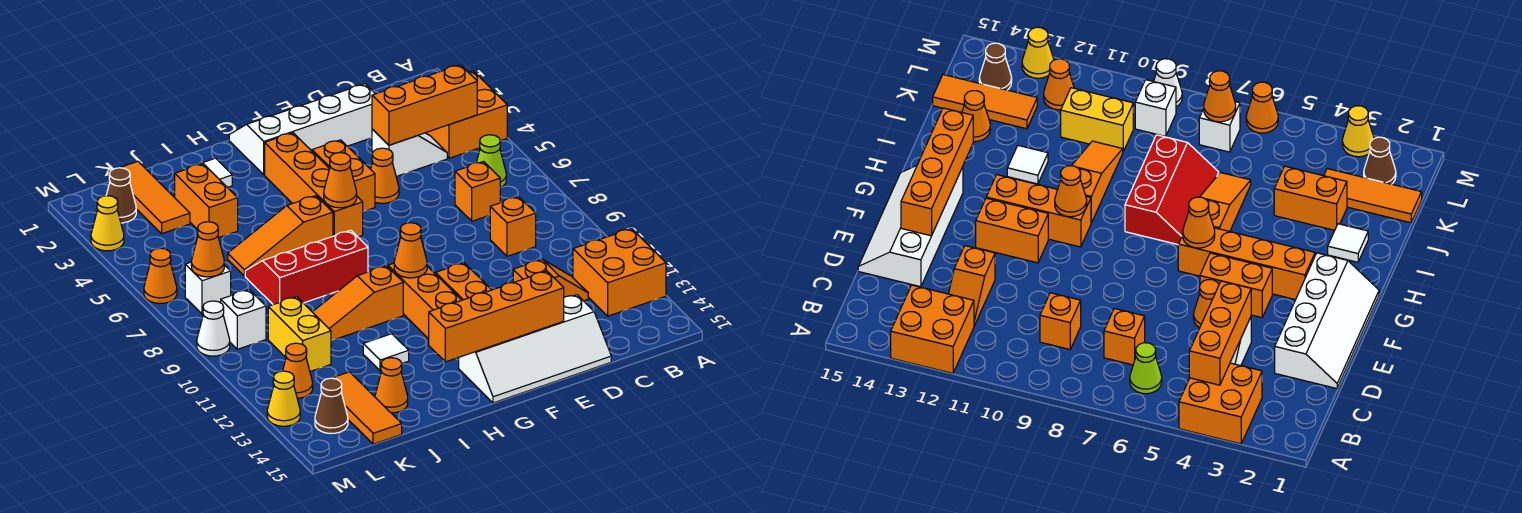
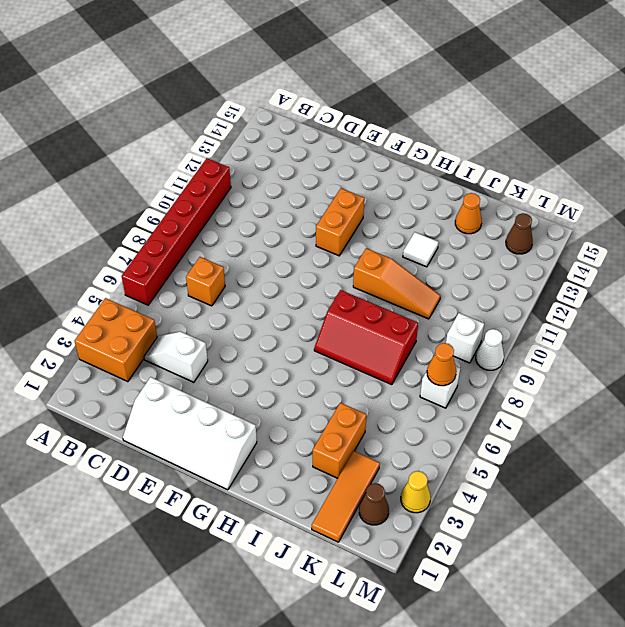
red brick A6:A11 level 1 -> none
none -> orange brick A12:B13 level 1
none -> lime cone B6 level 1
none -> orange brick C9 level 1
none -> orange slope C12:D12 level 1 top D

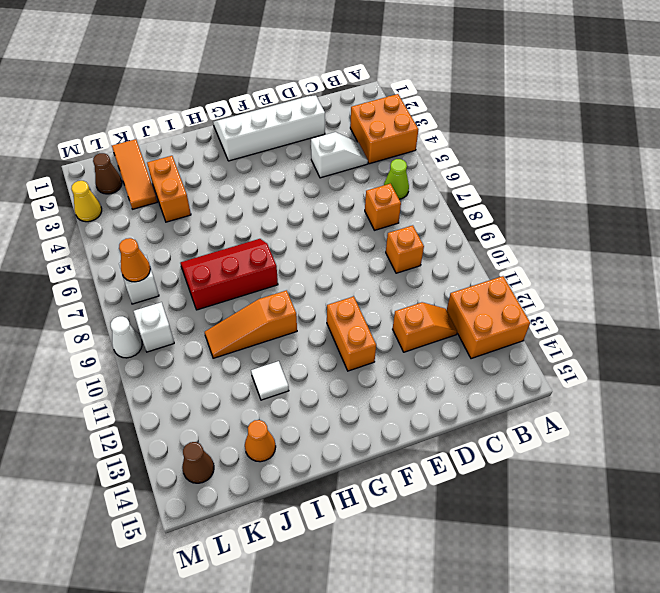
none -> white slope D14:G15 level 1 top 14
none -> orange cone E5 level 1
none -> orange brick F4:F5 level 1
none -> orange brick G3:G6 level 1

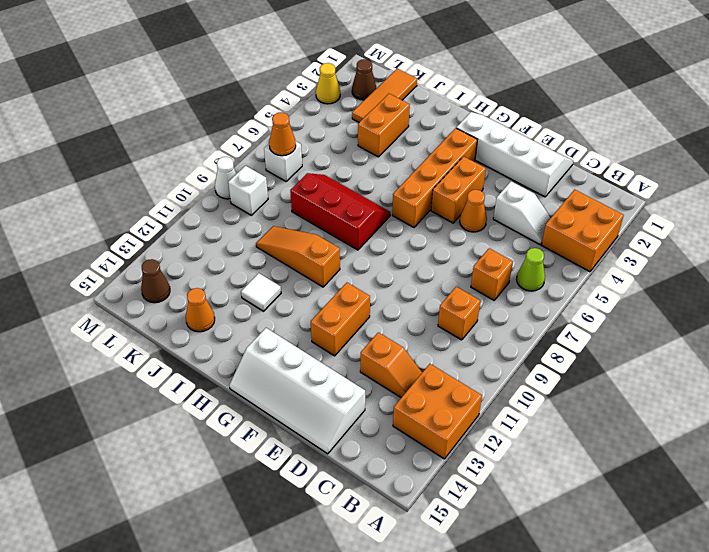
none -> orange brick G10:G12 level 1
none -> orange slope H6:J6 level 1 top H
none -> white tile I2 level 1
none -> yellow brick K10:K11 level 1

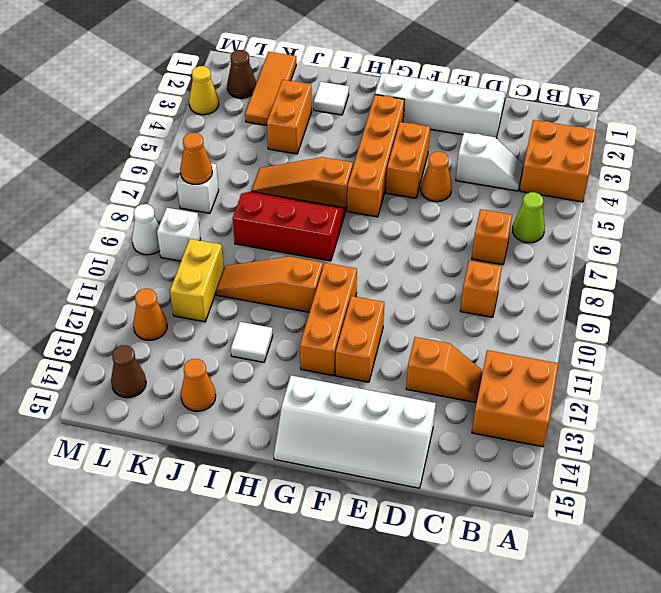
none -> orange tile K13:K15 level 1
none -> orange cone M6 level 1
none -> yellow cone M13 level 1
none -> orange brick B4:D4 level 2

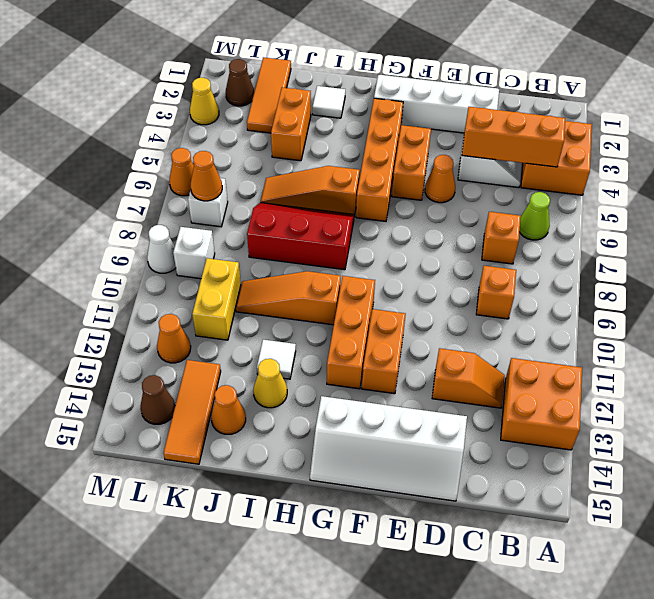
yellow cone I13 level 1 -> yellow cone M13 level 1
none -> orange brick E14:H14 level 2
none -> orange cone G6 level 2
none -> orange cone G10 level 2

